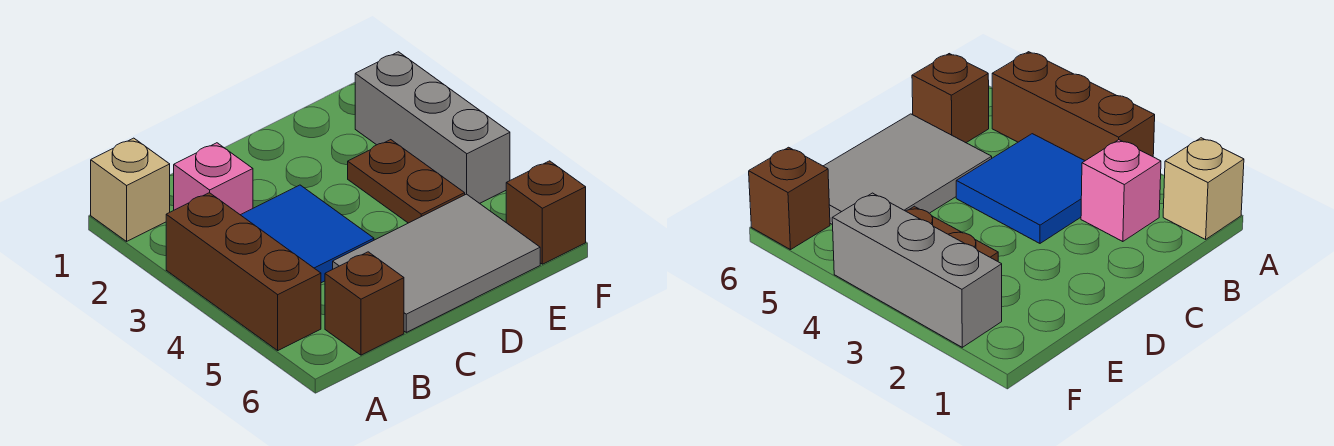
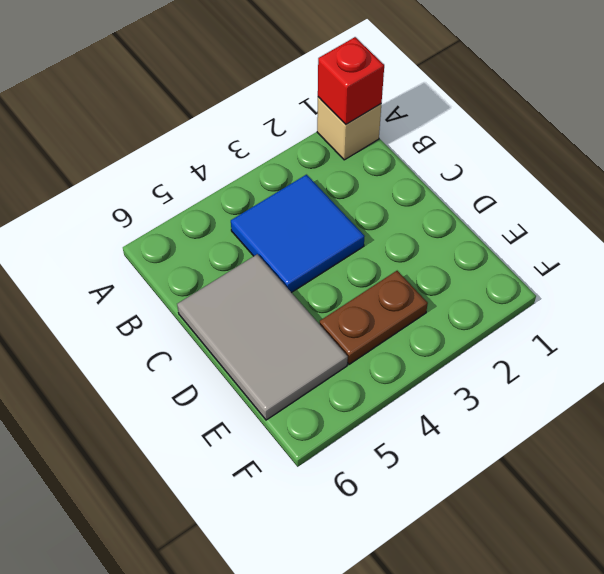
red brick A1 level 2 -> none
none -> brown brick A3:A5 level 1
none -> pink brick B2 level 1

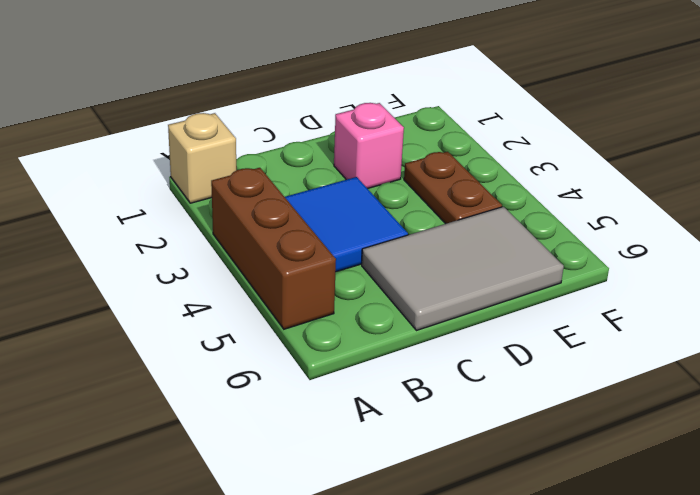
pink brick D2 level 1 -> pink brick B2 level 1
none -> brown brick B6 level 1
none -> grey brick F2:F4 level 1

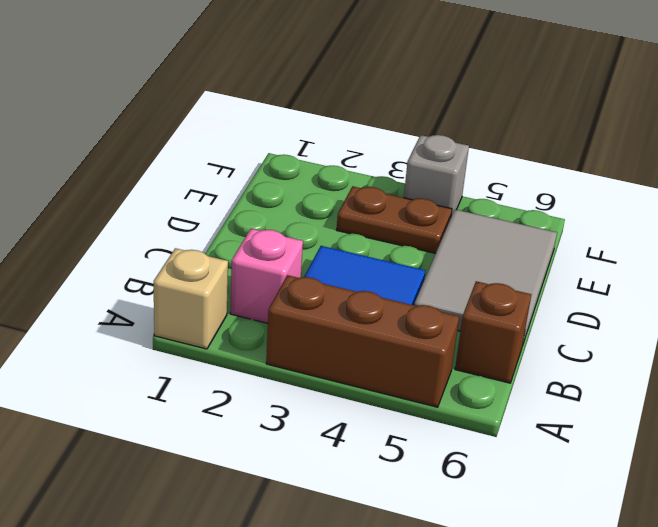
grey brick F4 level 1 -> grey brick F2:F4 level 1
none -> brown brick F6 level 1

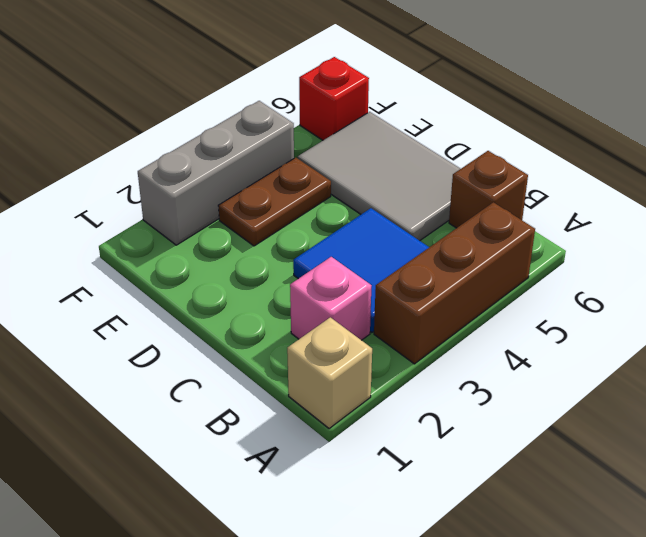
red brick F6 level 1 -> brown brick F6 level 1

